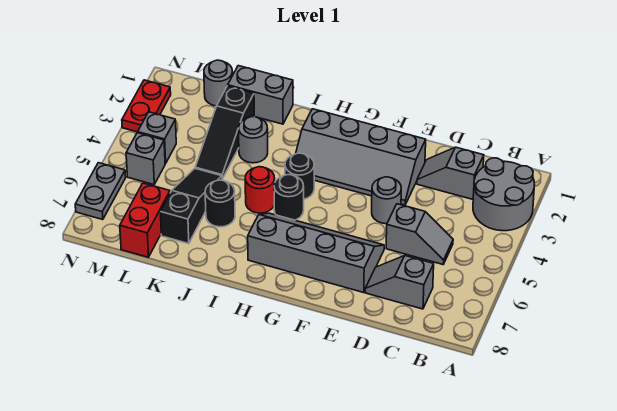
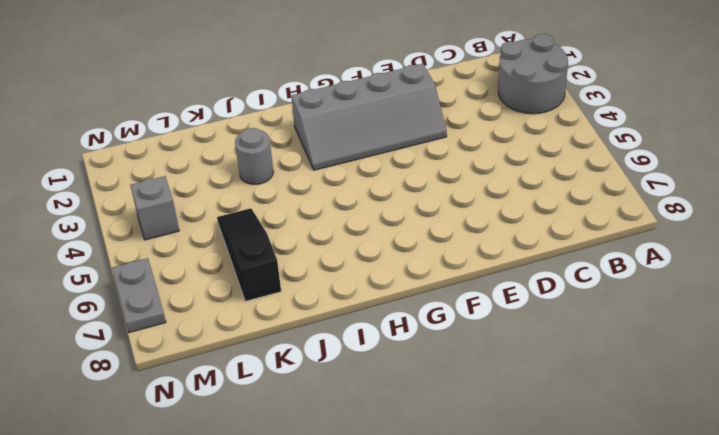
none -> grey slope C2:D2 level 1 top C
none -> grey slope C5:D5 level 1 top D
none -> grey slope C7:D7 level 1 top C

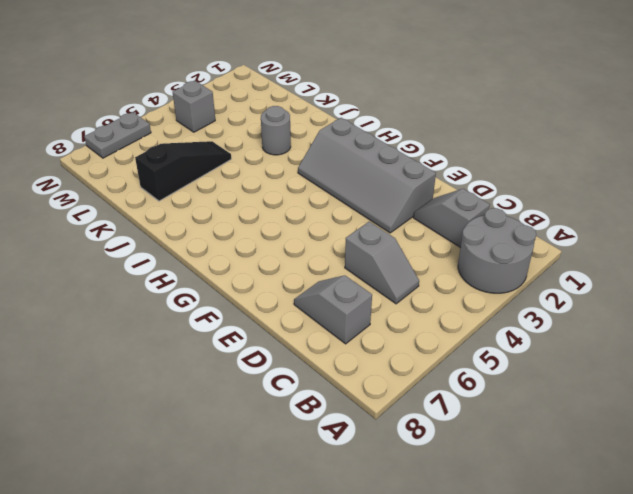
none -> grey round brick E4 level 1
none -> grey slope E6:H7 level 1 top 7
none -> black round brick H4 level 1

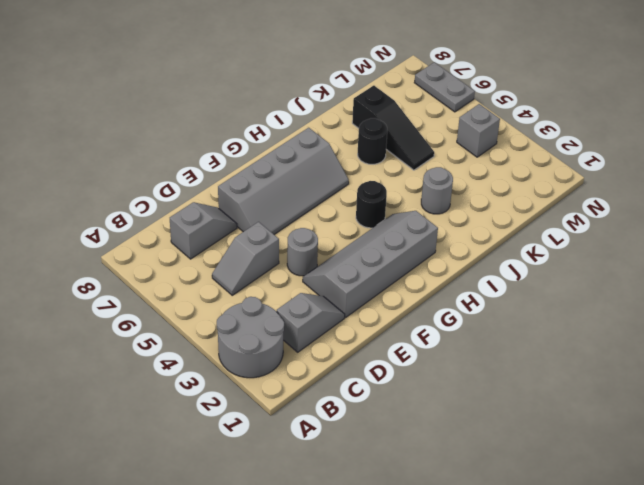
none -> black round brick H5 level 1
none -> red round brick I5 level 1
none -> grey brick J1:K1 level 1

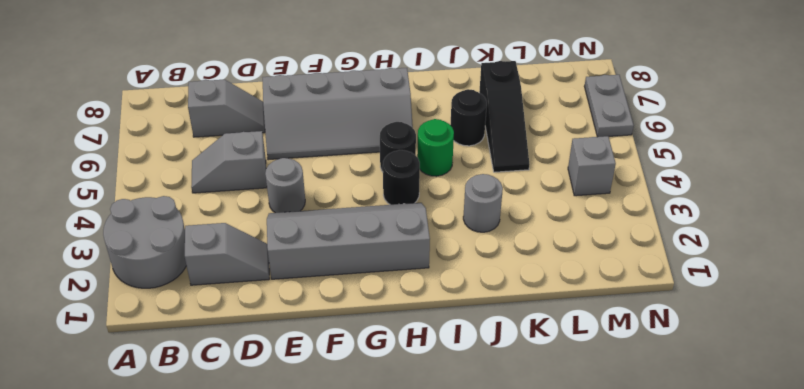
green round brick I5 level 1 -> red round brick I5 level 1
none -> grey brick J1:K1 level 1
none -> black slope K2:K4 level 1 top 2
none -> grey round brick L1 level 1

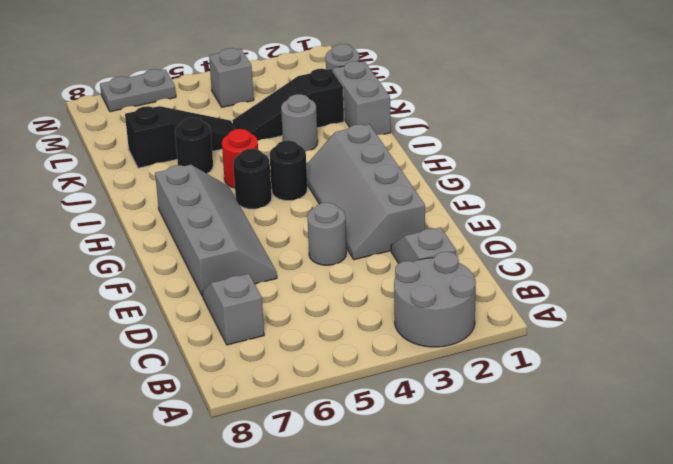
none -> grey slope C5:D5 level 1 top D
none -> red brick L7:L8 level 1
none -> grey brick M5 level 1

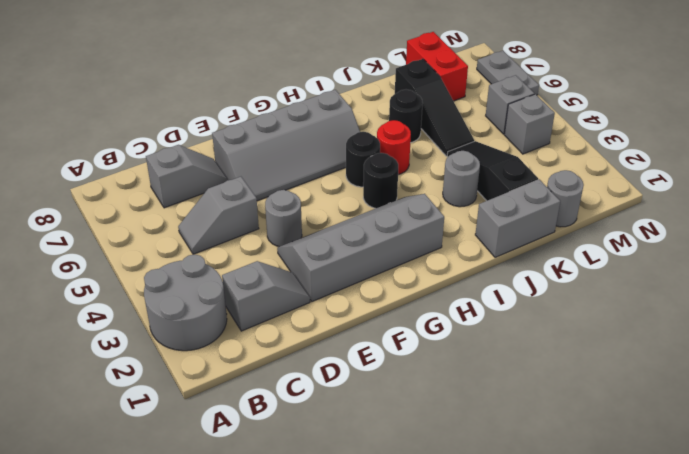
none -> red plate N2:N3 level 1

